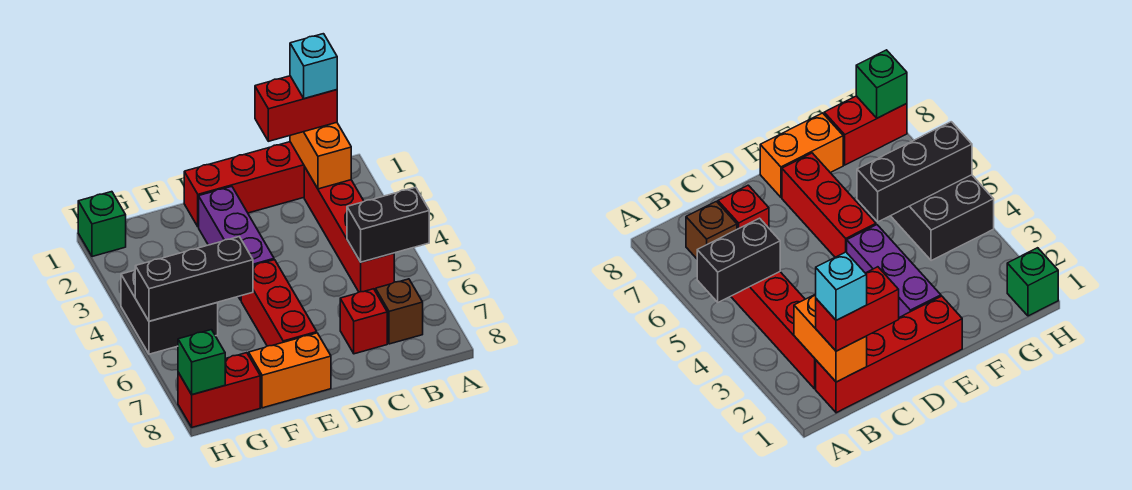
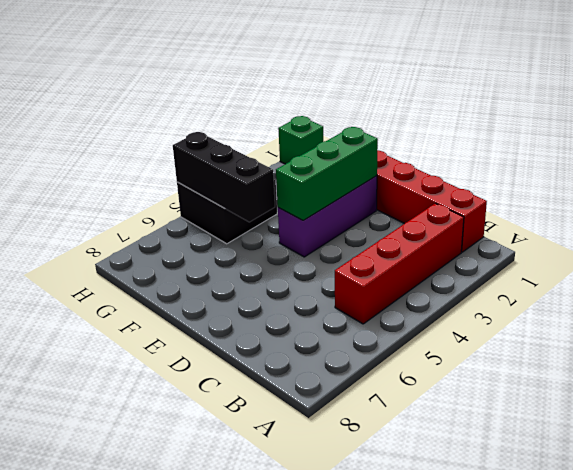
green brick E2:E4 level 2 -> none
none -> brown brick B7 level 1
none -> red brick C7 level 1
none -> red brick E5:E7 level 1

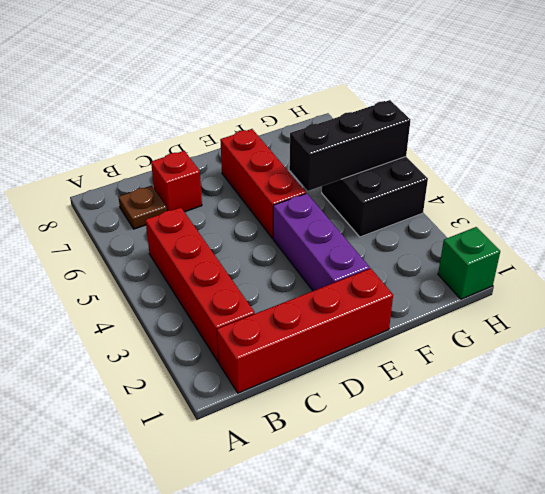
brown plate B7 level 1 -> brown brick B7 level 1
none -> orange brick E8:F8 level 1
none -> red brick G8:H8 level 1
none -> black brick A5:B5 level 2

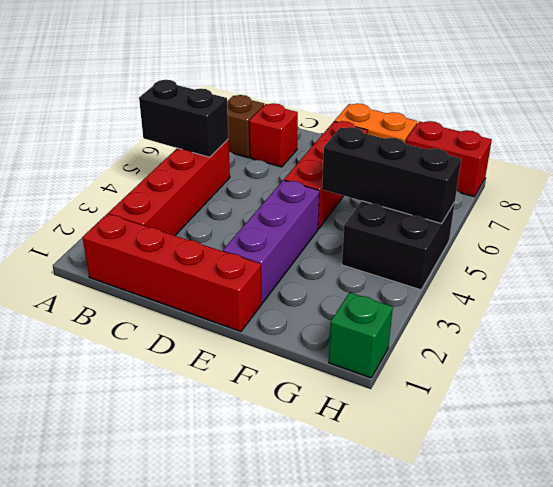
none -> orange brick B1:B2 level 2
none -> green brick H8 level 2
none -> red brick B1:C1 level 3

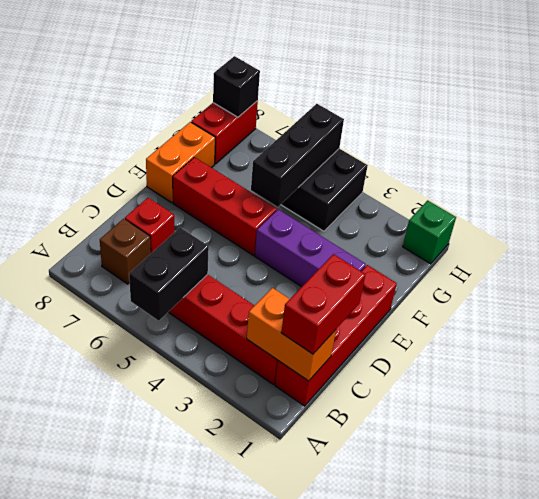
black brick H8 level 2 -> green brick H8 level 2
none -> cyan brick B1 level 4

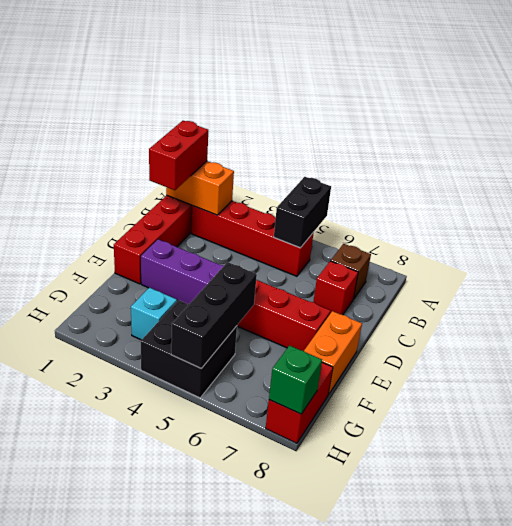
cyan brick G3 level 1 -> cyan brick B1 level 4
none -> green brick H1 level 1

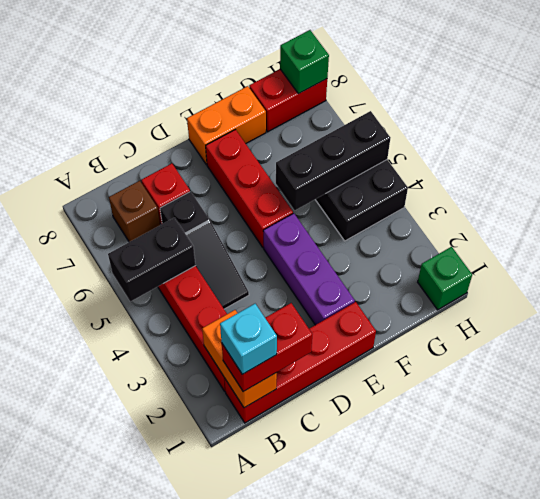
black slope C4:C6 level 1 top 6 -> none

